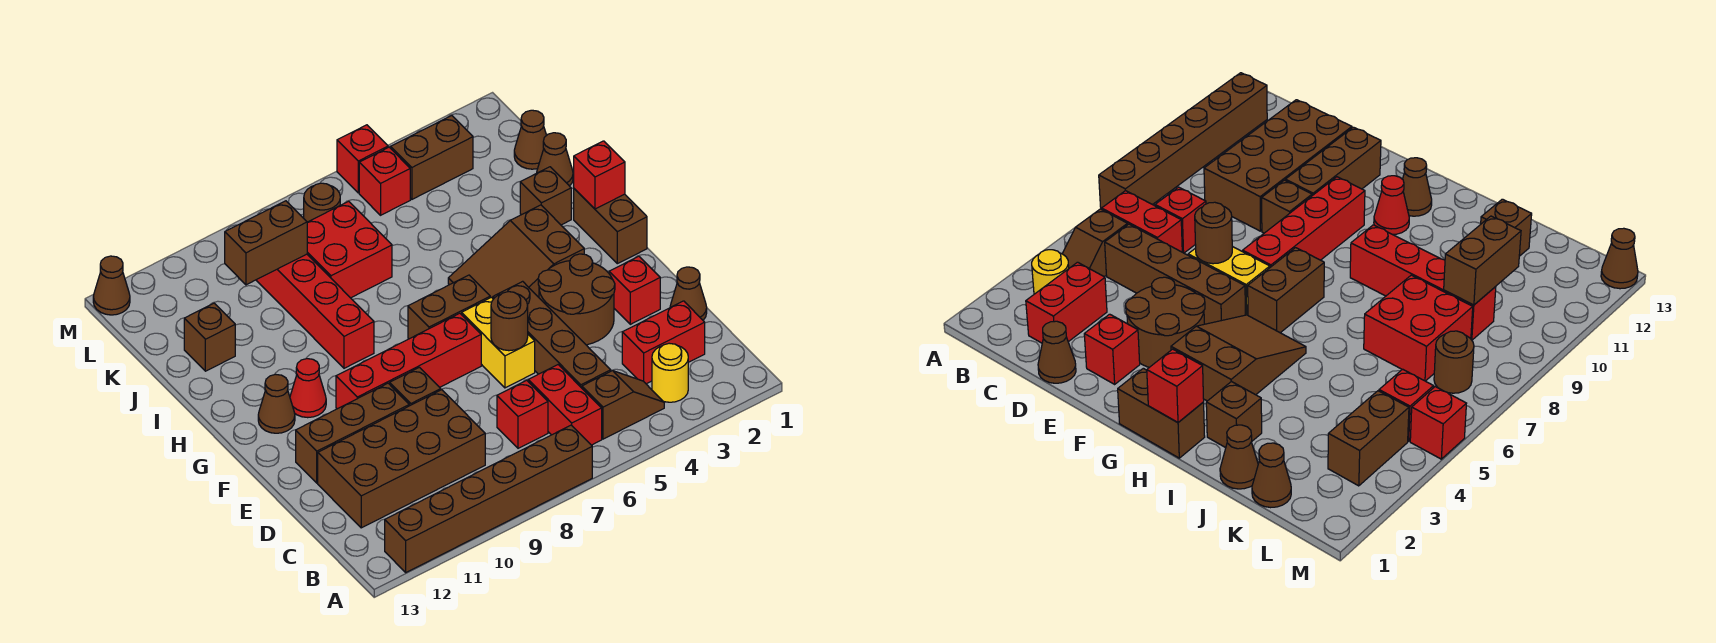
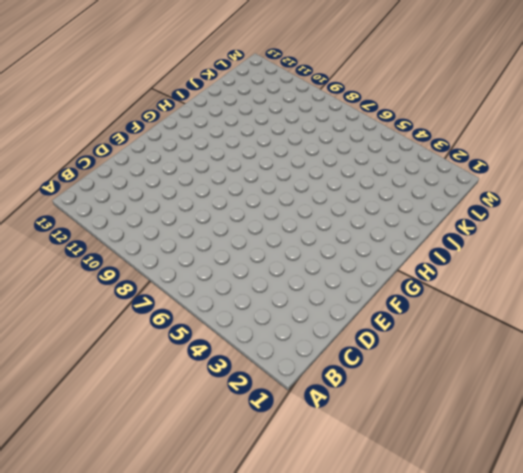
none -> brown brick A7:A12 level 1
none -> yellow round brick B3 level 1
none -> brown slope B4:B5 level 1 top 5
none -> red brick B6:C6 level 1

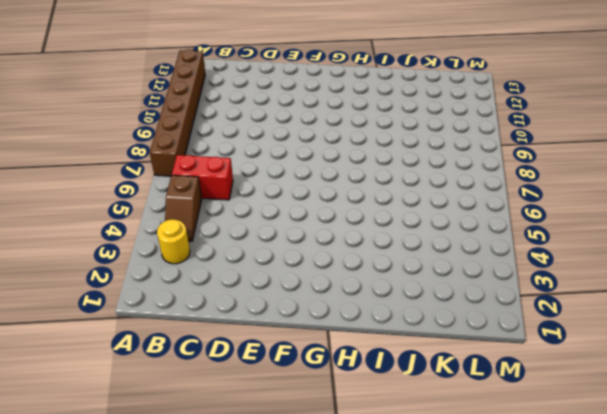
none -> red brick C2:C3 level 1
none -> brown brick C5:F5 level 1
none -> red brick C7 level 1
none -> brown brick C9:D12 level 1

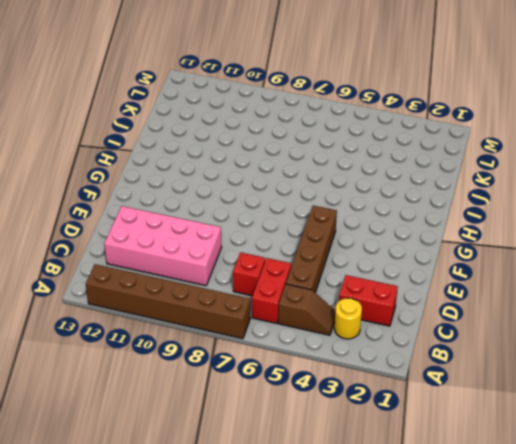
pink brick C9:D12 level 1 -> brown brick C9:D12 level 1
none -> brown cone D1 level 1
none -> red brick E2 level 1
none -> brown round brick E3:F4 level 1
none -> yellow brick E6:F6 level 1

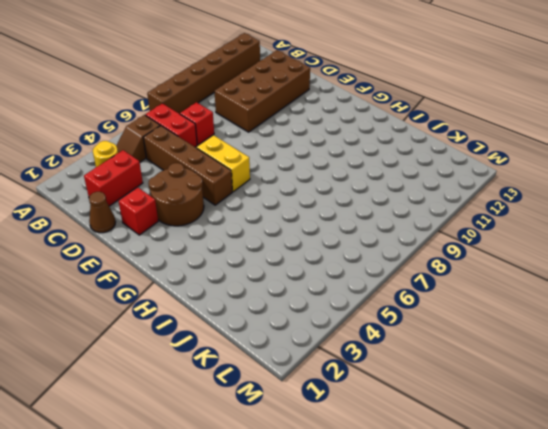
none -> brown brick E9 level 1
none -> brown brick E10:E12 level 1
none -> red brick F7:F10 level 1
none -> brown brick G1:H1 level 1

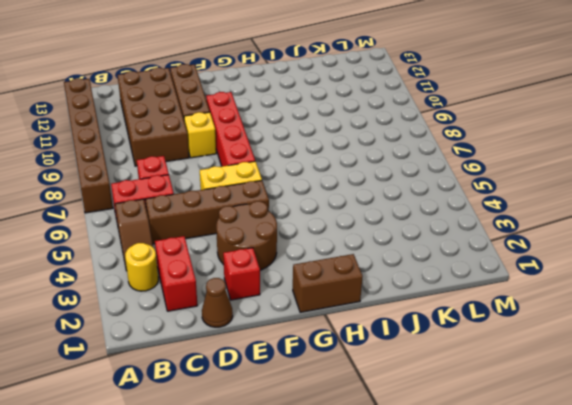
yellow brick E9 level 1 -> brown brick E9 level 1
none -> brown slope G3:H5 level 1 top 3
none -> brown brick G6:G7 level 1
none -> red cone G11 level 1
none -> brown cone G12 level 1

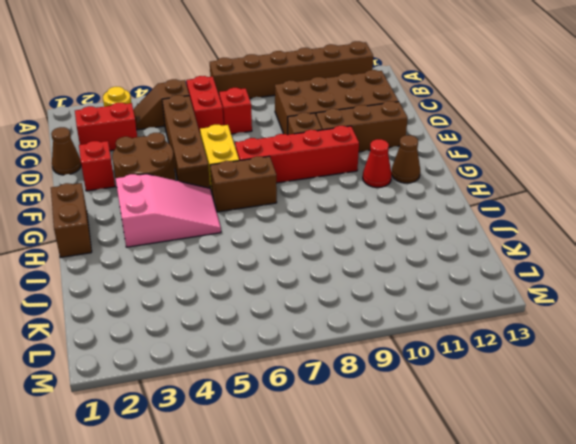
pink slope G3:H5 level 1 top 3 -> brown slope G3:H5 level 1 top 3
none -> red brick H9:K9 level 1
none -> brown brick I2 level 1
none -> brown cone J1 level 1
none -> red brick J7:K8 level 1

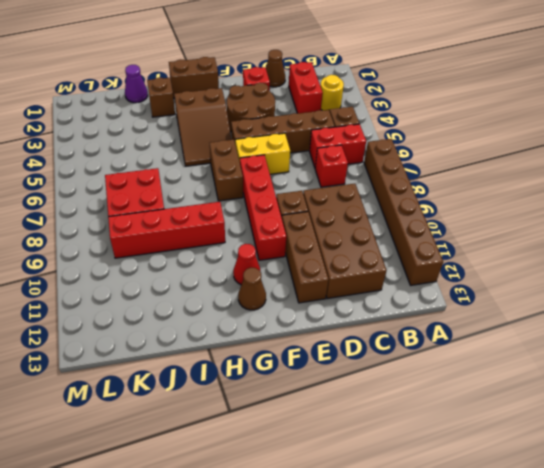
purple cone J1 level 1 -> brown cone J1 level 1
none -> brown brick J12 level 1
none -> brown cone K1 level 1
none -> brown brick L3:L4 level 1
none -> red brick L5 level 1

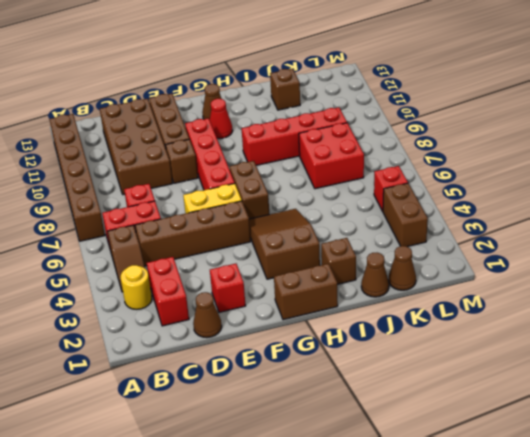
none -> brown round brick E3:F4 level 1
none -> brown round brick L7 level 1
none -> red brick M5 level 1
none -> brown cone M13 level 1

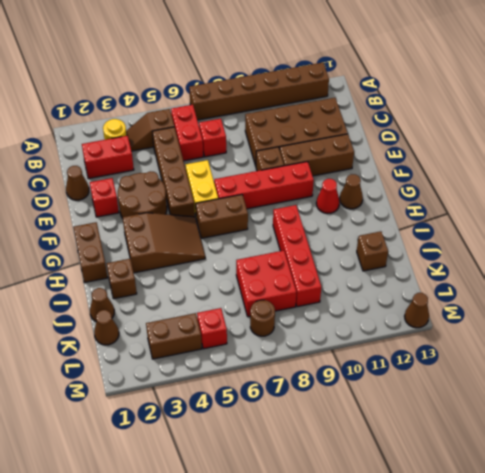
none -> red brick M5 level 1
none -> brown round brick E6 level 2
none -> red brick H1 level 2
none -> brown brick K9:K10 level 2

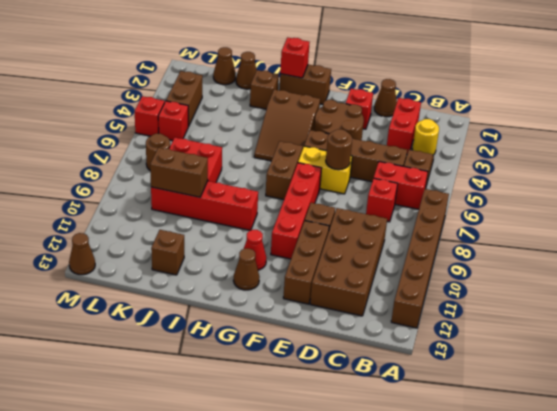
brown brick J9:K9 level 2 -> brown brick K9:K10 level 2

